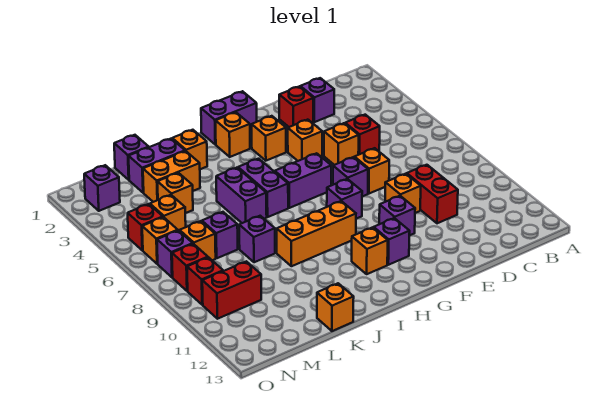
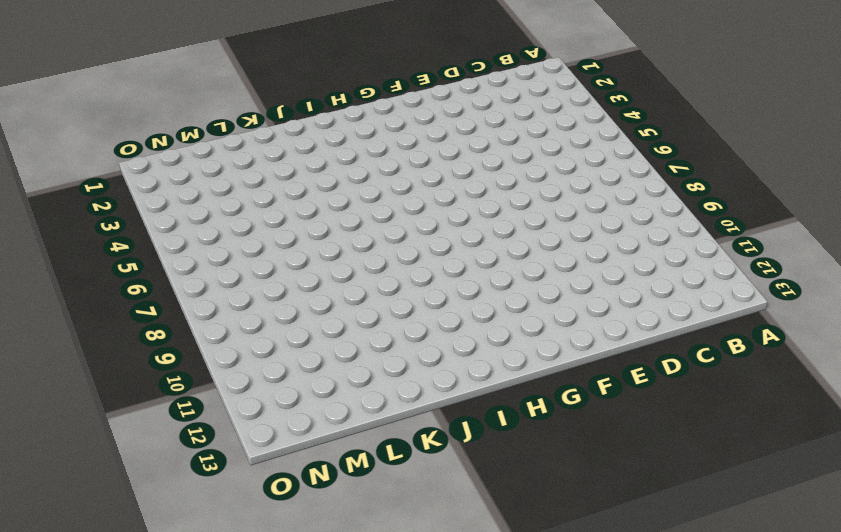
none -> purple brick D2 level 1
none -> red brick D5 level 1
none -> red brick D9:D10 level 1
none -> red brick E2 level 1

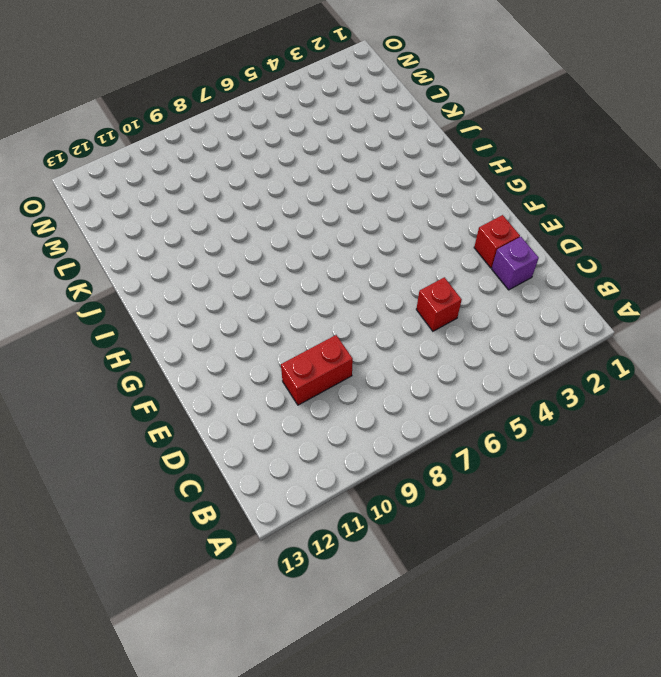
none -> orange brick E5 level 1
none -> orange brick E7 level 1
none -> orange brick E9 level 1
none -> orange brick F4 level 1

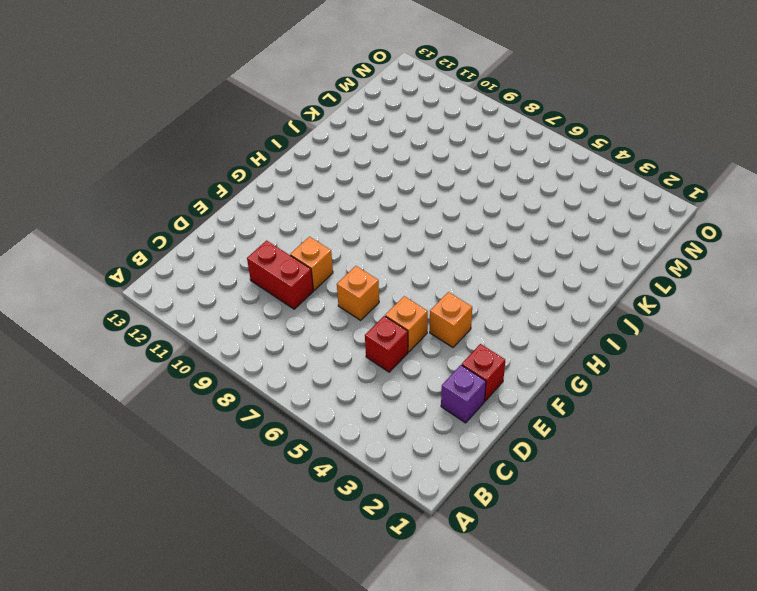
none -> purple brick F7 level 1
none -> purple brick F10 level 1
none -> purple brick G1:H1 level 1
none -> orange brick G3 level 1

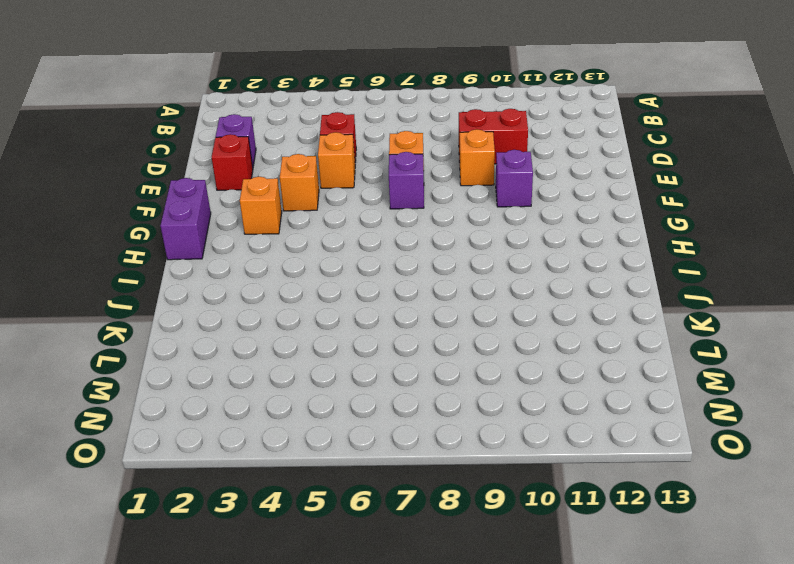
none -> purple brick G6:H6 level 1
none -> purple brick G8 level 1
none -> purple brick G11 level 1
none -> orange brick H2 level 1

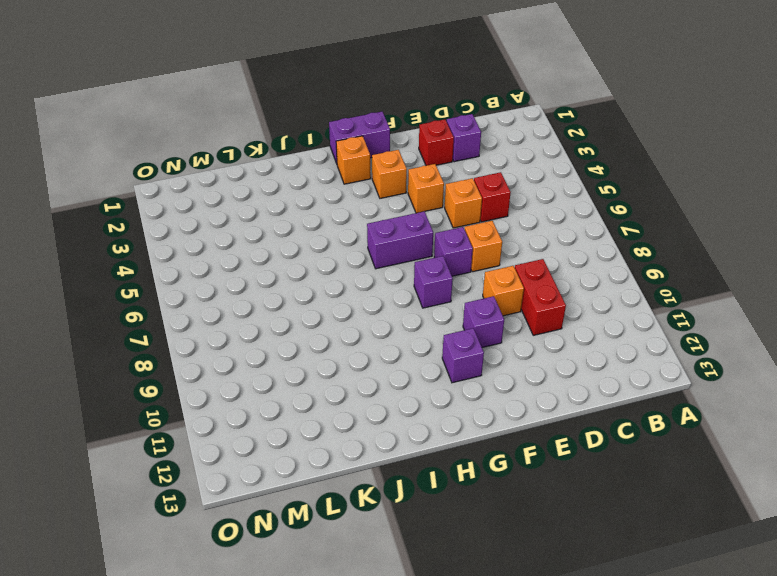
none -> orange brick H9:J9 level 1
none -> orange brick H11 level 1
none -> purple brick I5:I6 level 1
none -> orange brick J2 level 1

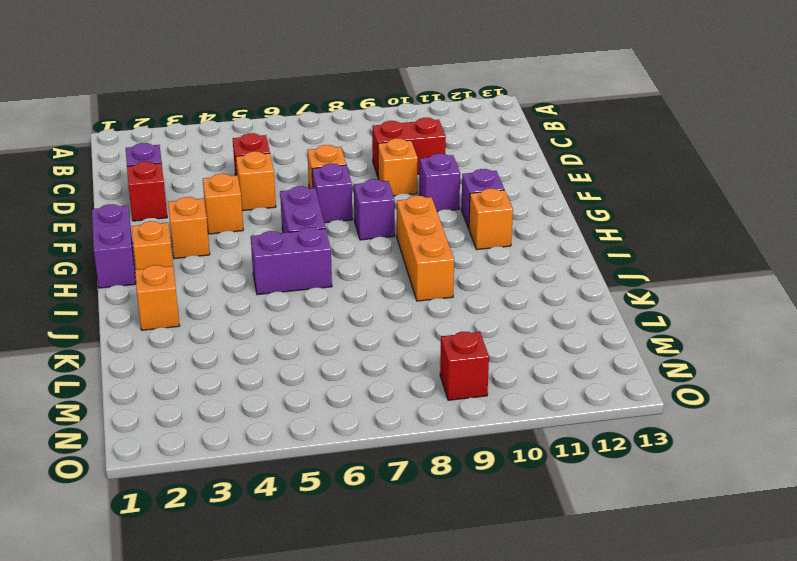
none -> purple brick J5:J6 level 1
none -> purple brick K2:L2 level 1
none -> orange brick K3:L3 level 1
none -> purple brick K8 level 1

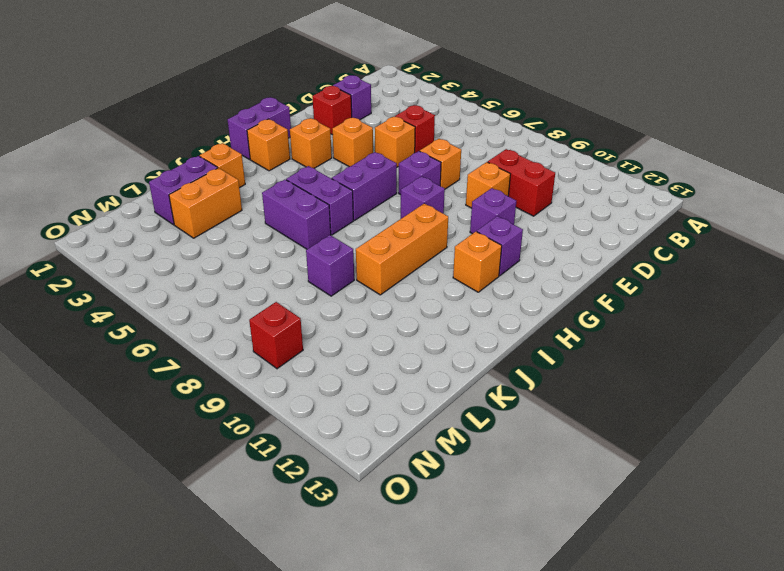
none -> orange brick K13 level 1
none -> purple brick L1 level 1
none -> orange brick L4 level 1
none -> purple brick L7 level 1

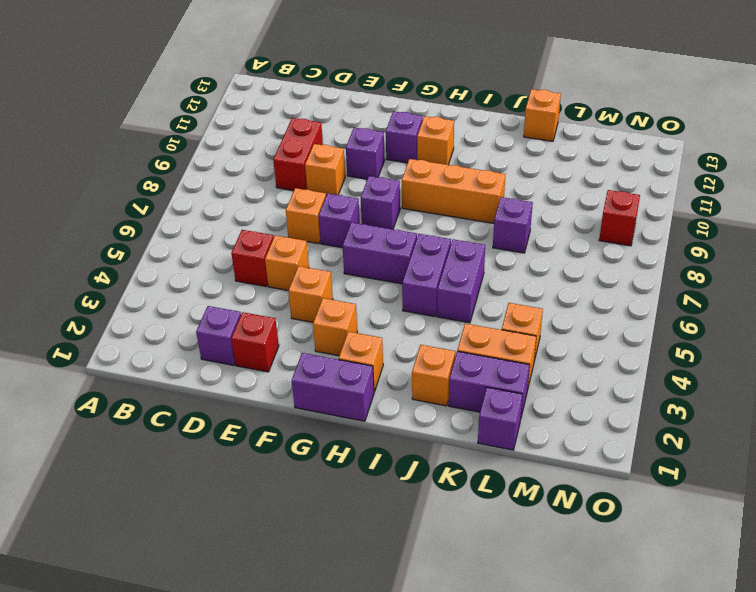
none -> purple brick L7 level 1
none -> orange brick M5 level 1
none -> orange brick M7 level 1
none -> red brick M10:N10 level 1

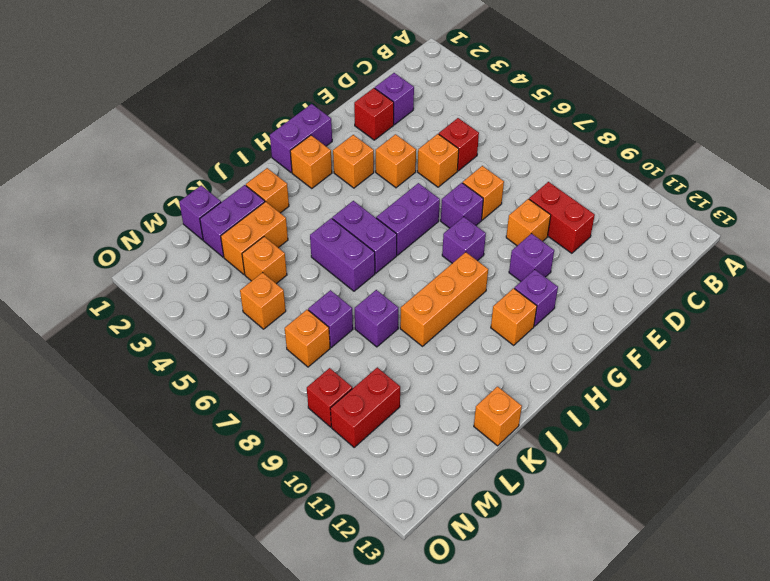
none -> purple brick N2 level 1
none -> red brick N5 level 1
none -> orange brick N6 level 1
none -> purple brick N7 level 1

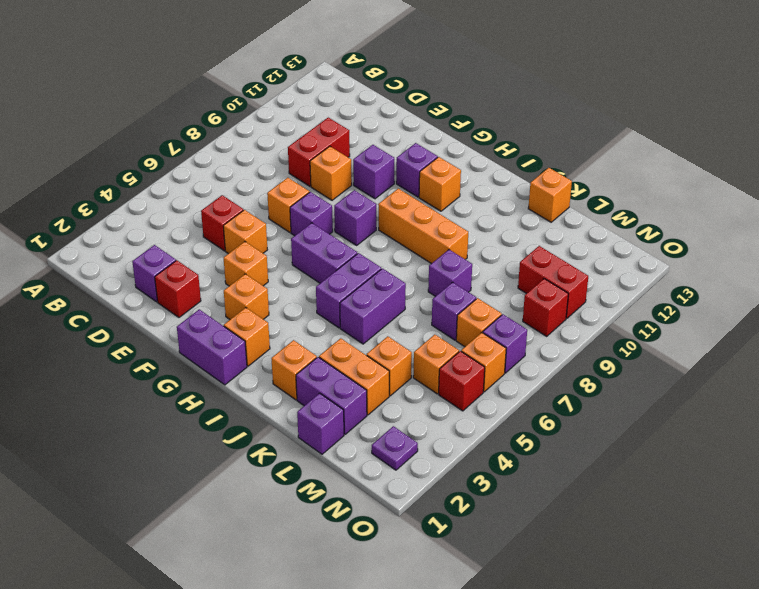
purple plate N2 level 1 -> purple brick N2 level 1
none -> red brick N8 level 1

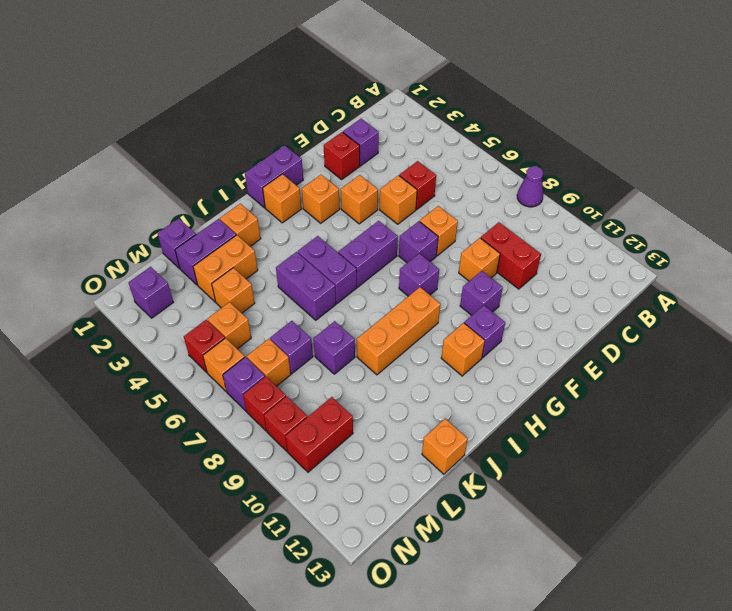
purple cone A8 level 1 -> none

